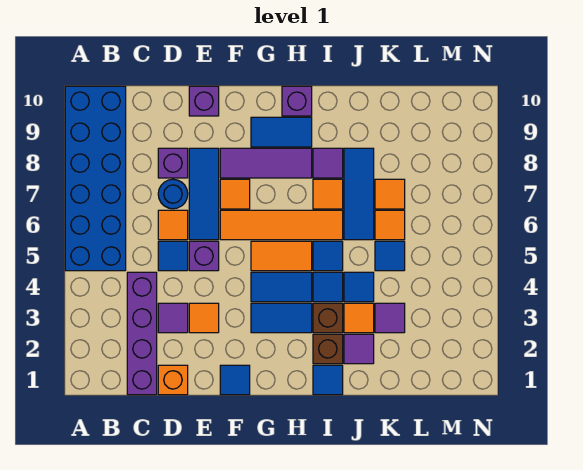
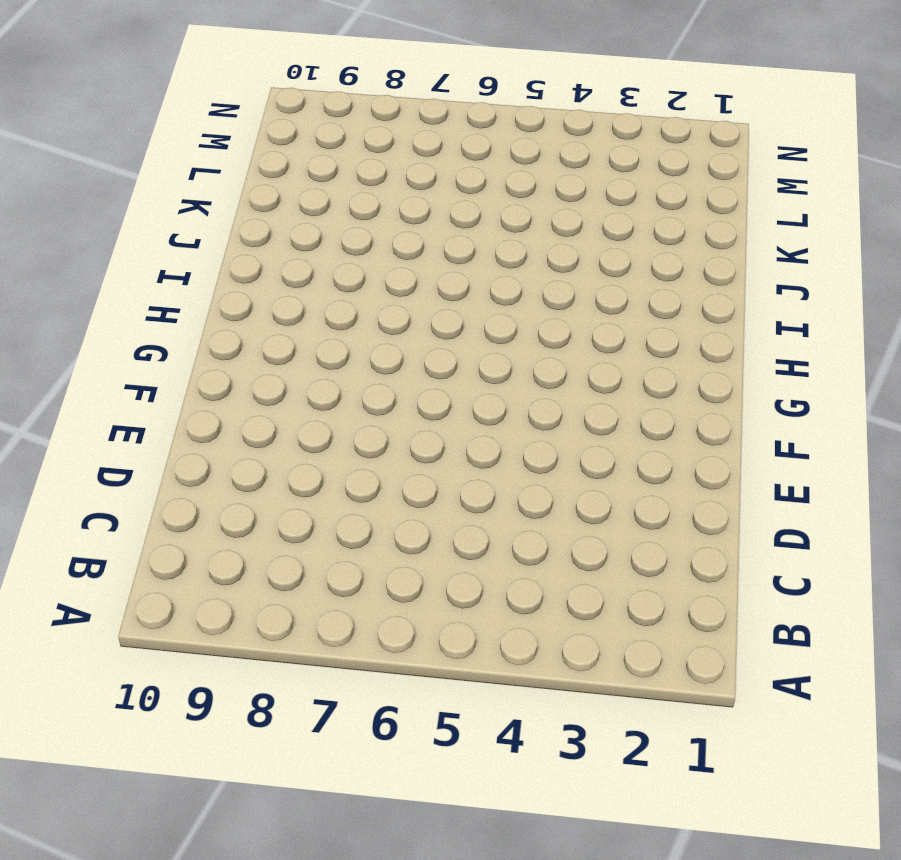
none -> blue brick A5:B10 level 1
none -> purple brick C1:C4 level 1
none -> orange brick D1 level 1
none -> purple tile D3 level 1

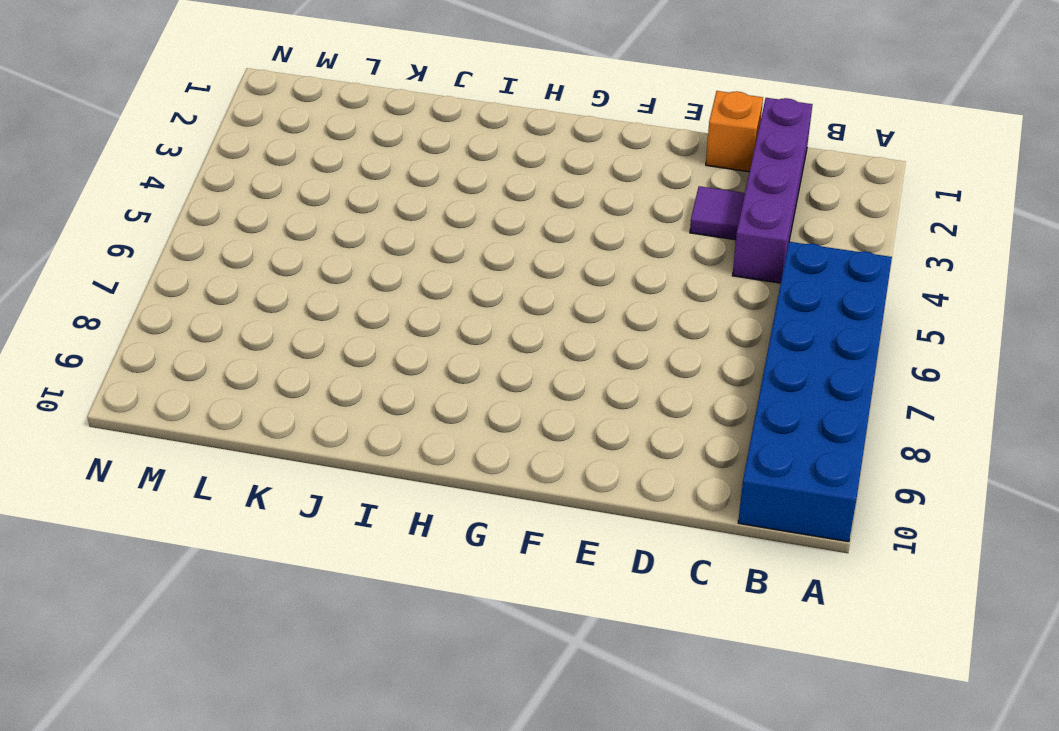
none -> blue tile D5 level 1
none -> orange tile D6 level 1
none -> blue round brick D7 level 1
none -> purple brick D8 level 1

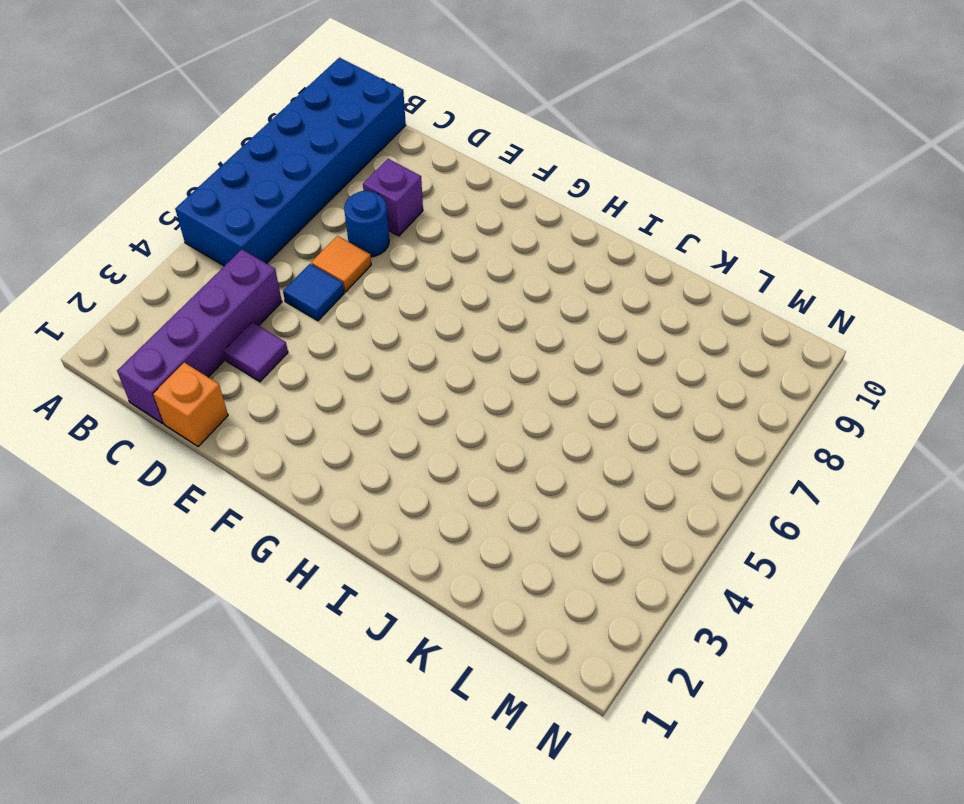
none -> orange tile E3 level 1
none -> purple brick E5 level 1
none -> blue tile E6:E8 level 1
none -> purple brick E10 level 1

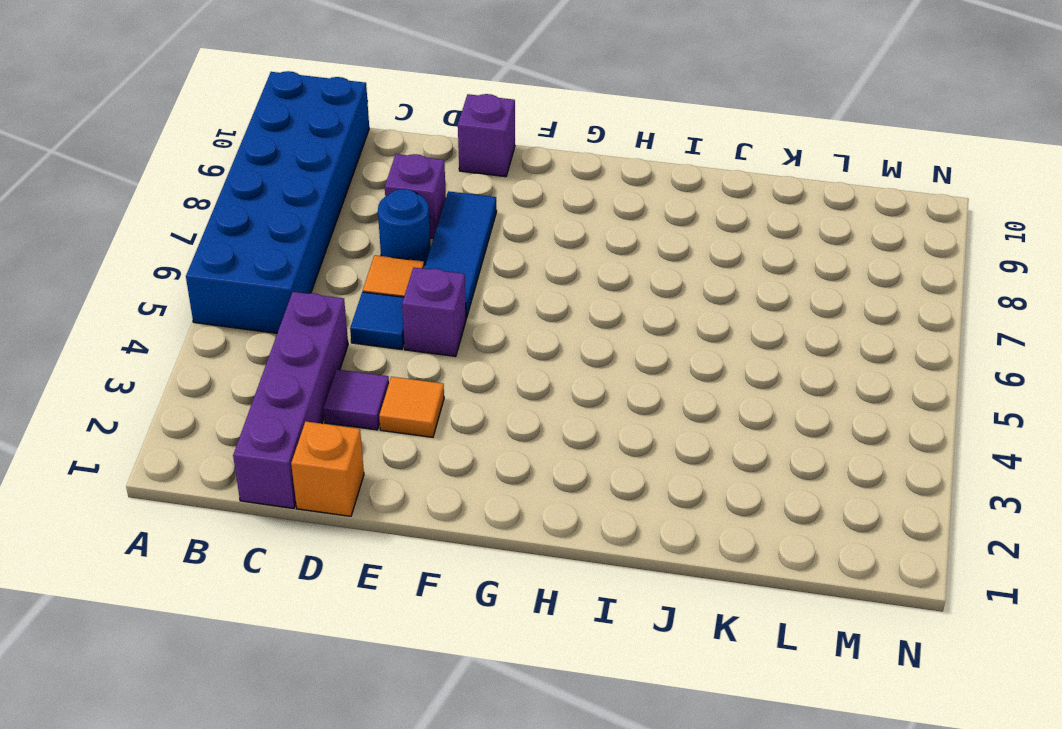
none -> blue tile F1 level 1
none -> orange tile F6:I6 level 1
none -> orange tile F7 level 1
none -> purple tile F8:H8 level 1

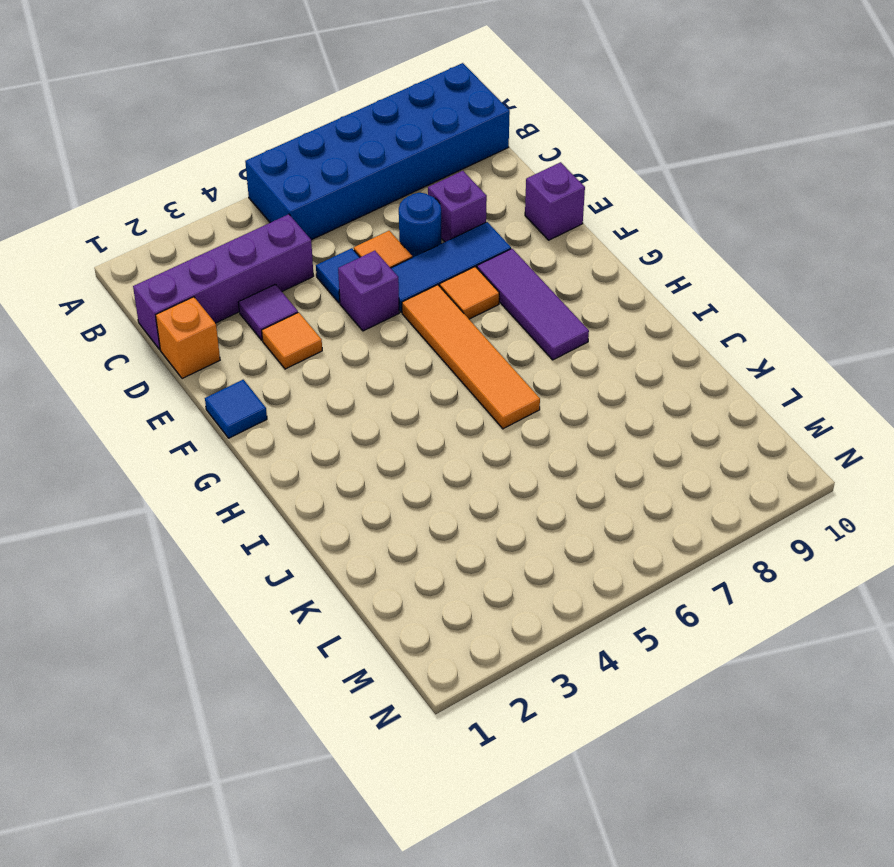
none -> blue tile G3:H3 level 1
none -> blue tile G4:H4 level 1
none -> orange tile G5:H5 level 1
none -> blue tile G9:H9 level 1

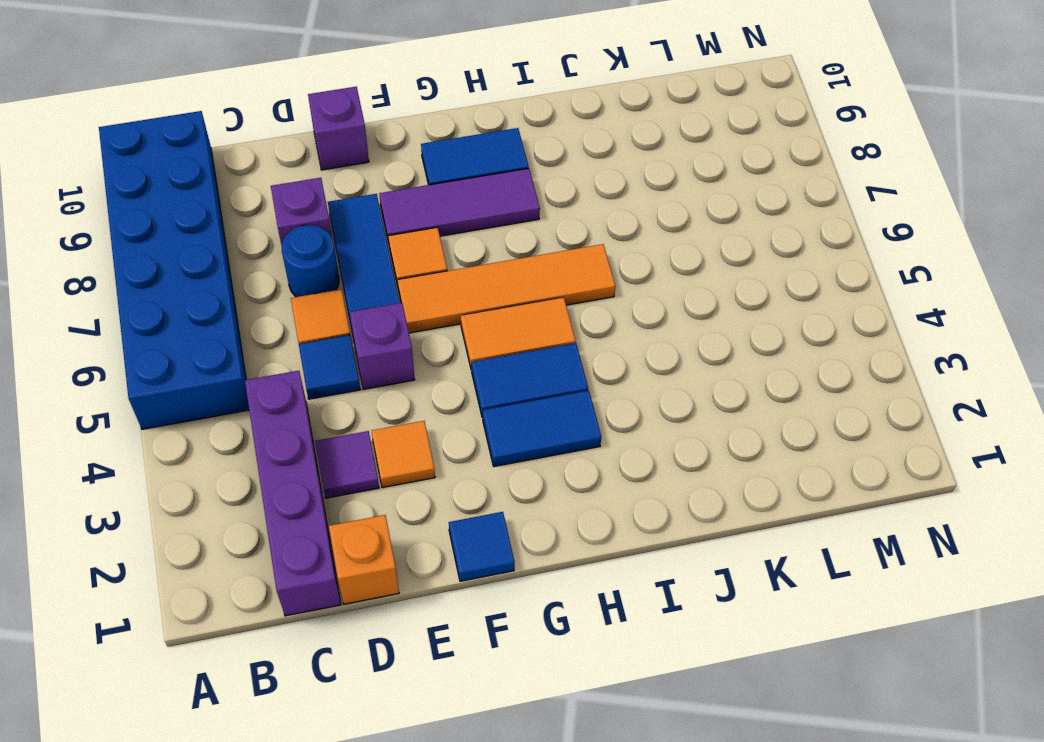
none -> purple brick H10 level 1
none -> blue tile I1 level 1
none -> brown brick I2 level 1
none -> brown brick I3 level 1

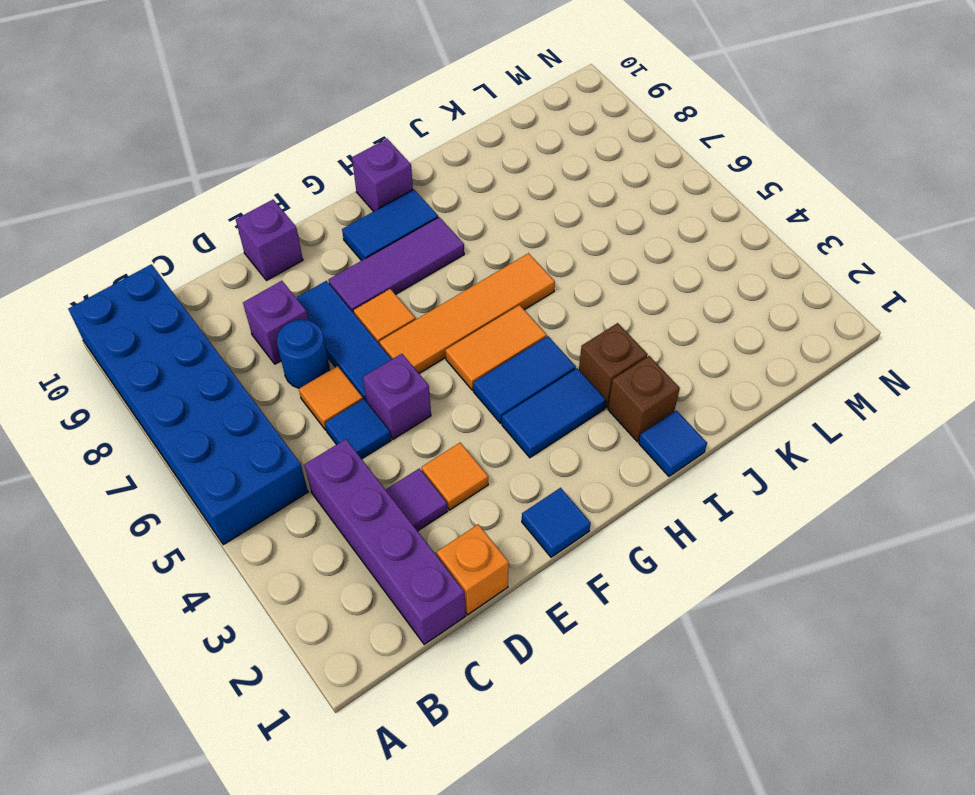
none -> blue tile I4 level 1
none -> blue tile I5 level 1
none -> orange tile I7 level 1
none -> purple tile I8 level 1

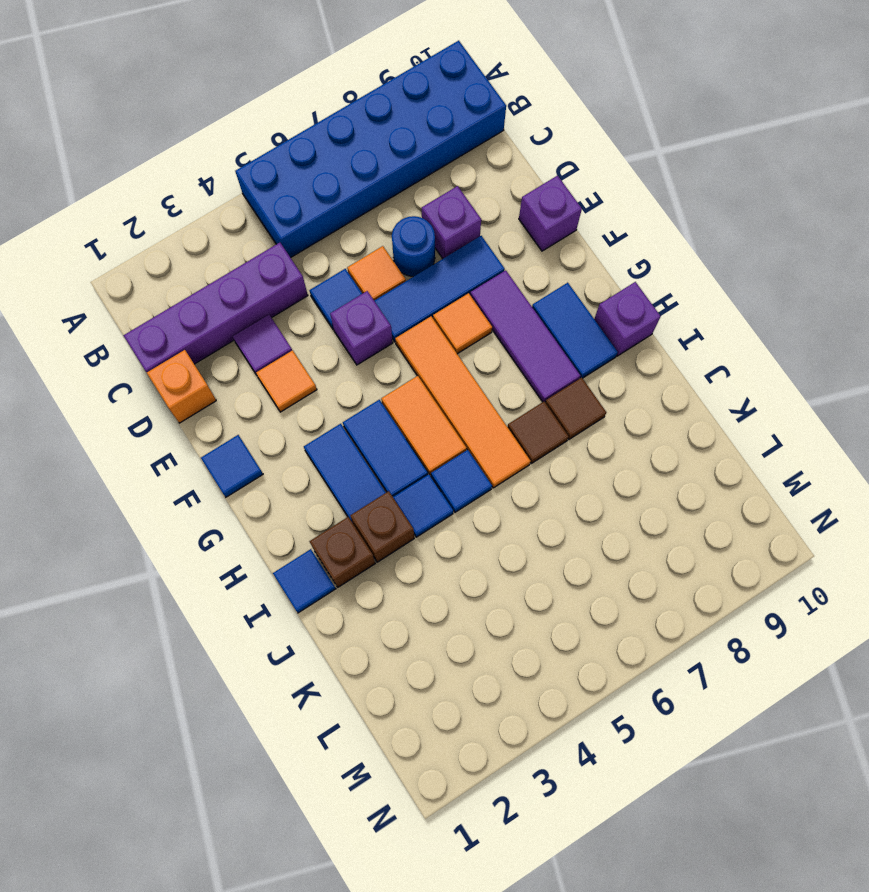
brown tile I7 level 1 -> orange tile I7 level 1
brown tile I8 level 1 -> purple tile I8 level 1
none -> purple tile J2 level 1
none -> orange tile J3 level 1
none -> blue tile J4 level 1
none -> blue tile J6:J8 level 1

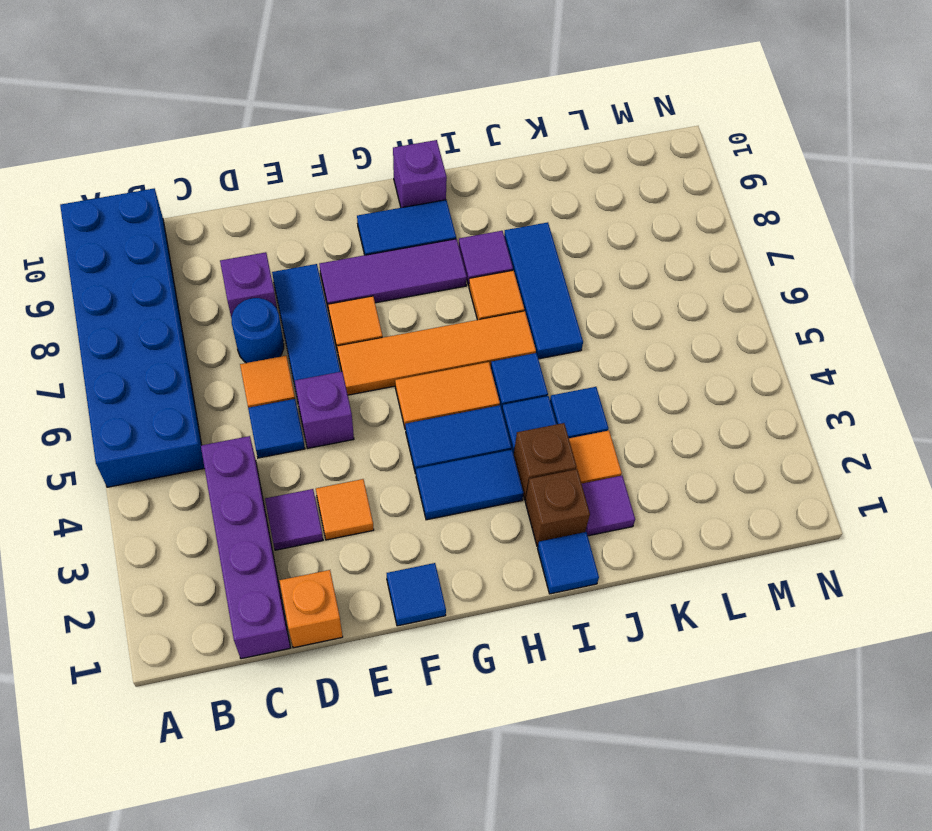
none -> purple brick E10 level 1
none -> purple tile K3 level 1
none -> blue tile K5 level 1
none -> orange tile K6 level 1

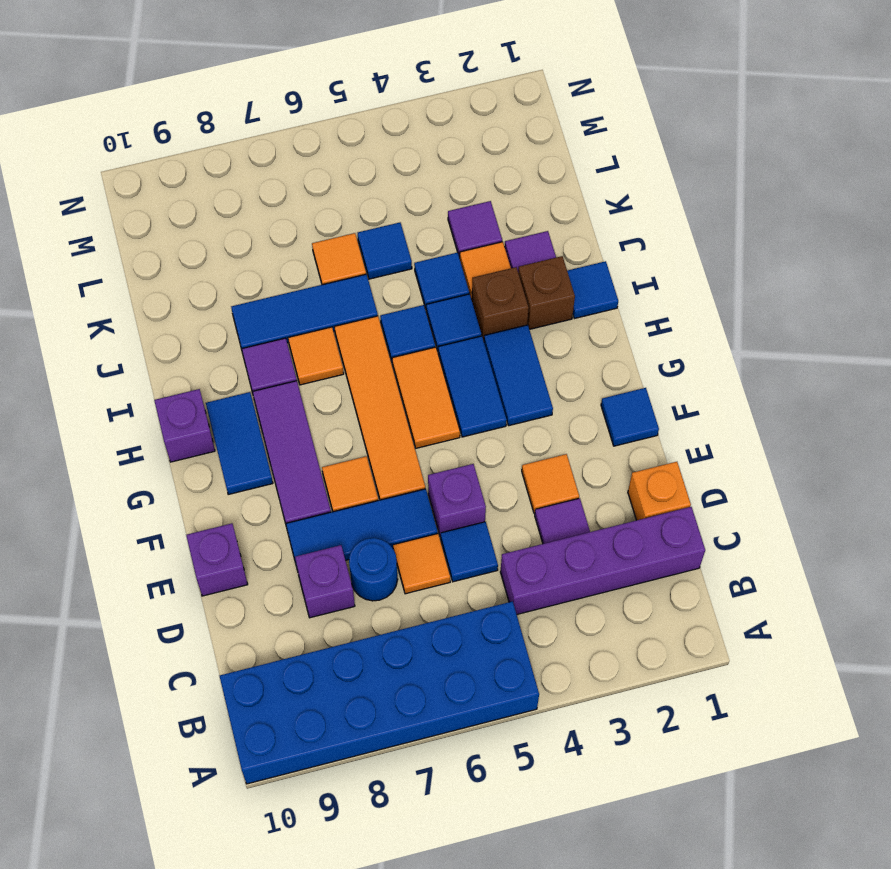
none -> orange tile K7 level 1

